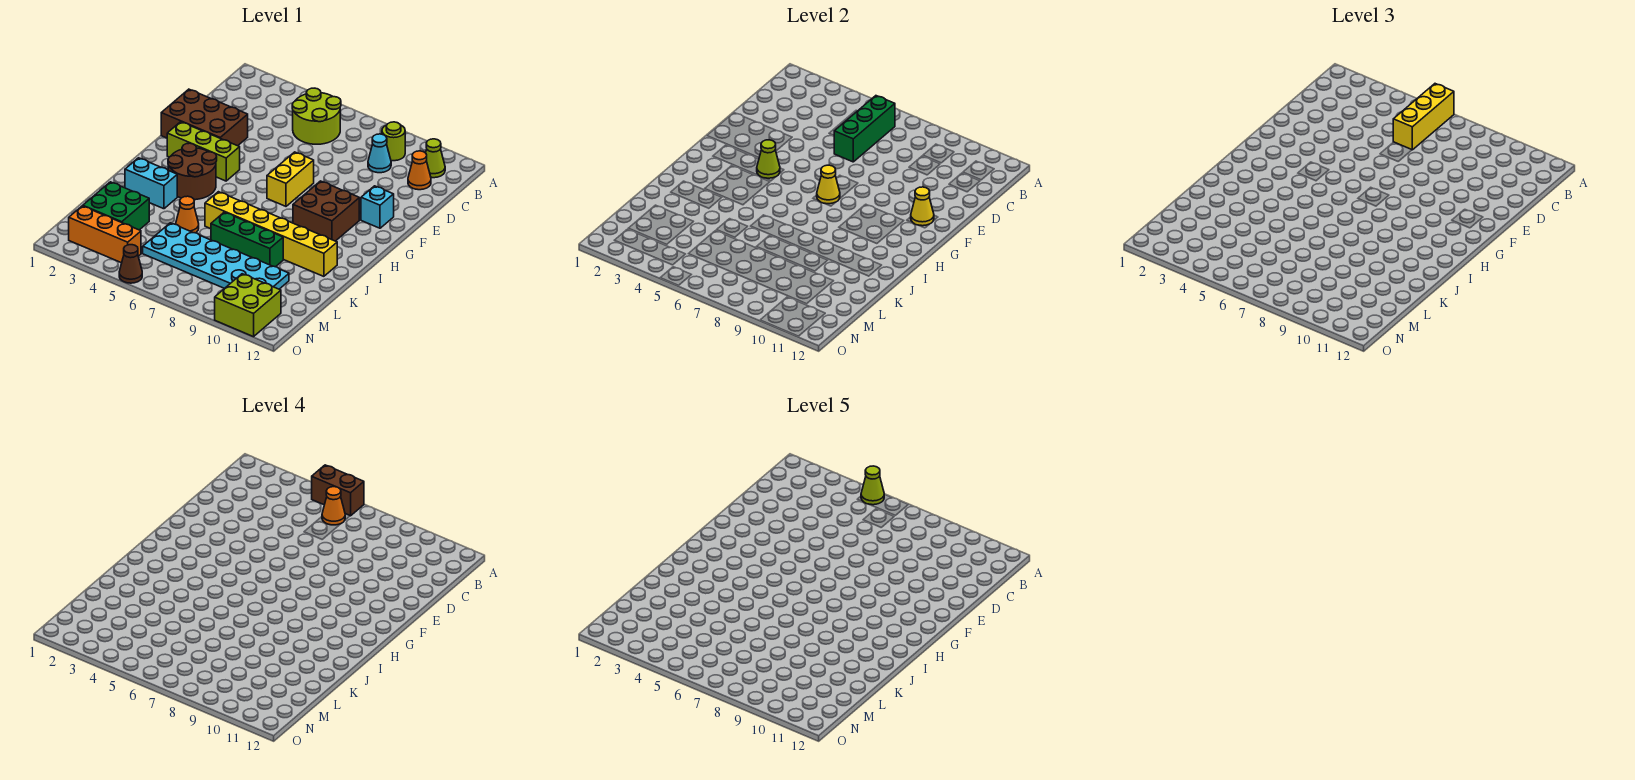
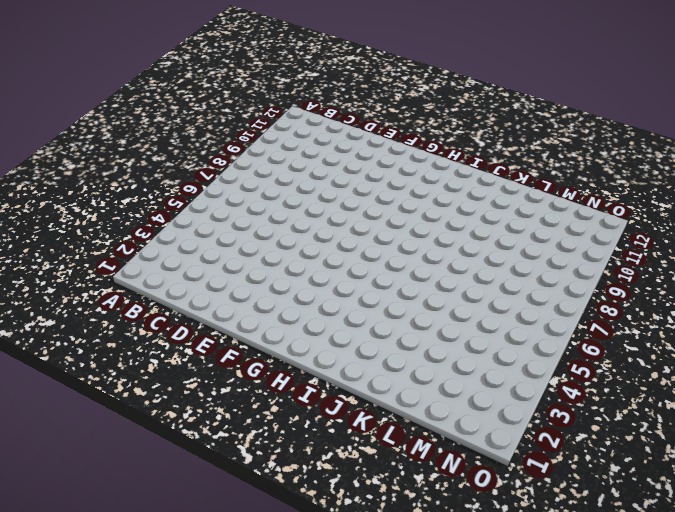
none -> lime round brick B5:C6 level 1
none -> lime round brick B9 level 1
none -> lime cone B11 level 1

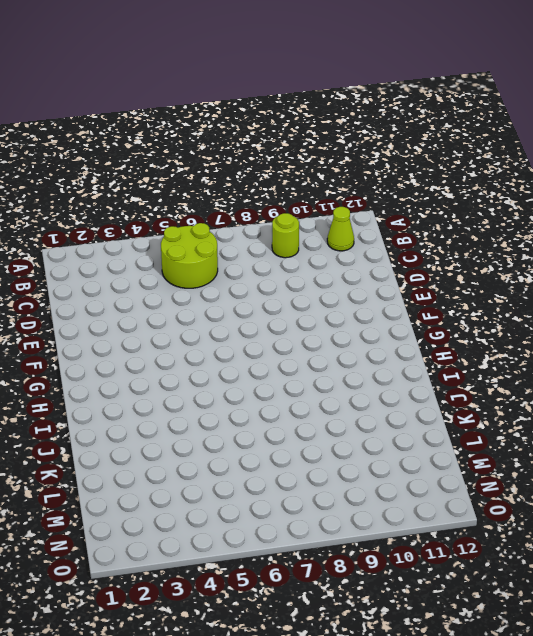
none -> cyan cone C9 level 1
none -> orange cone C11 level 1
none -> brown brick E1:F3 level 1

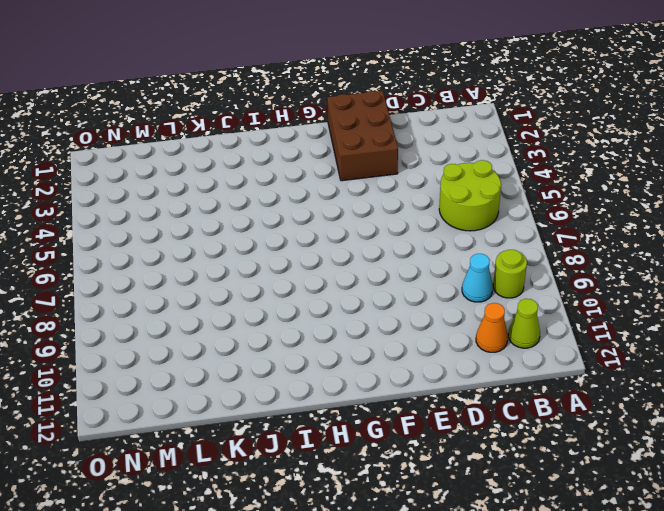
none -> yellow brick F7:G7 level 1
none -> cyan brick F11 level 1
none -> lime brick G2:G4 level 1

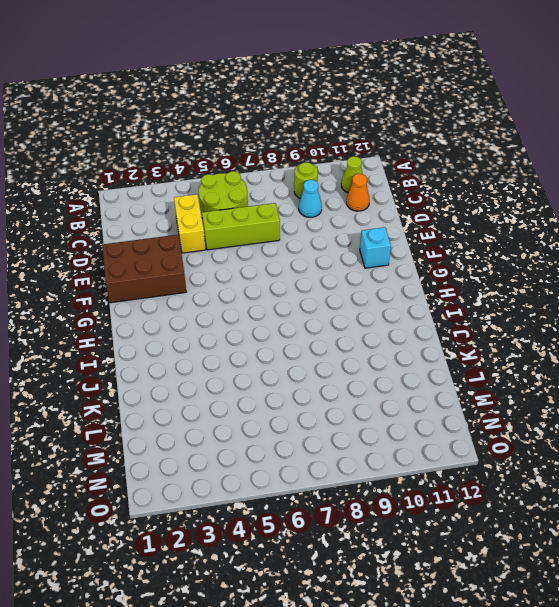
yellow brick C4:D4 level 1 -> yellow brick F7:G7 level 1
lime brick D5:D7 level 1 -> lime brick G2:G4 level 1
none -> brown brick G9:H10 level 1
none -> brown round brick H3:I4 level 1
none -> cyan brick J2:J3 level 1

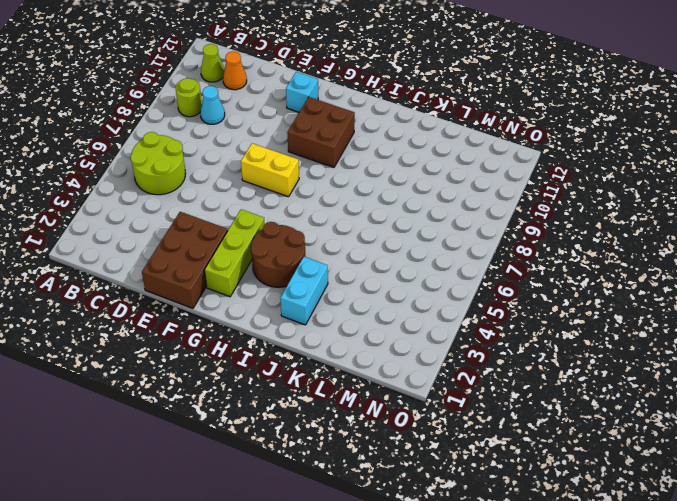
none -> yellow brick J6:J11 level 1
none -> orange cone K5 level 1
none -> green brick K7:K9 level 1

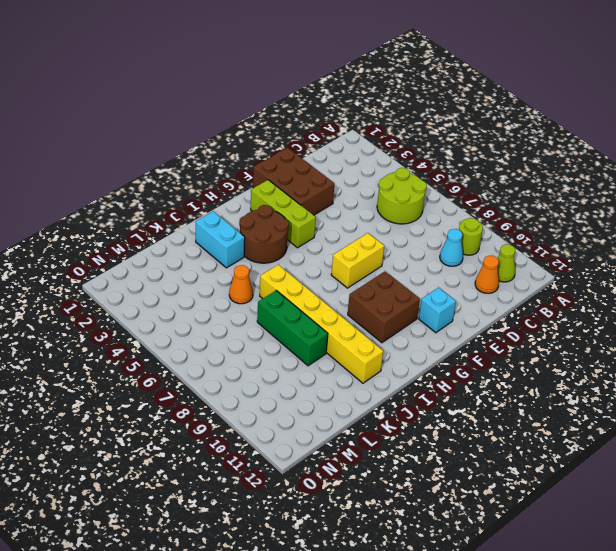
none -> green brick L2:M3 level 1
none -> cyan plate L5:M10 level 1
none -> orange brick N2:N4 level 1

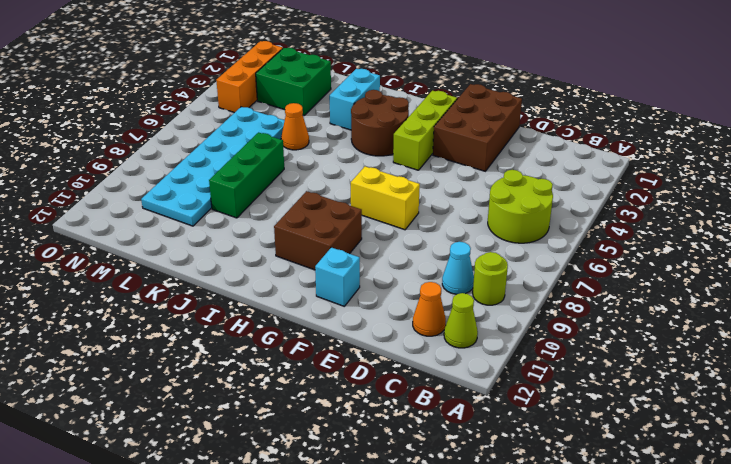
none -> yellow brick J6:J11 level 1
none -> lime brick N10:O11 level 1
none -> brown cone O5 level 1

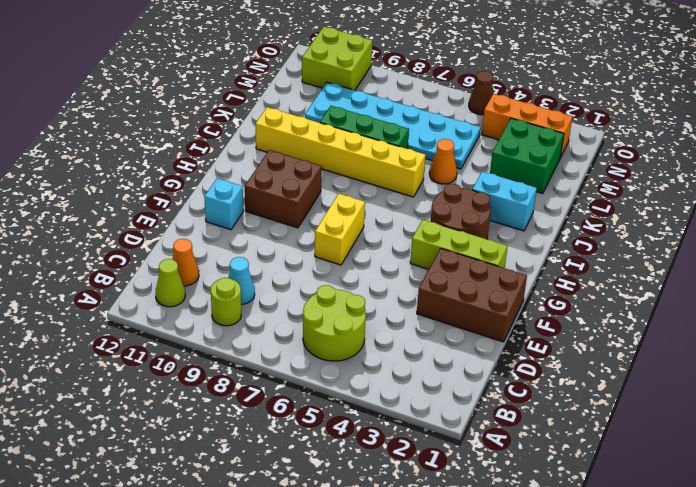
none -> green brick B6:D6 level 2
none -> yellow cone F11 level 2
none -> lime cone G4 level 2

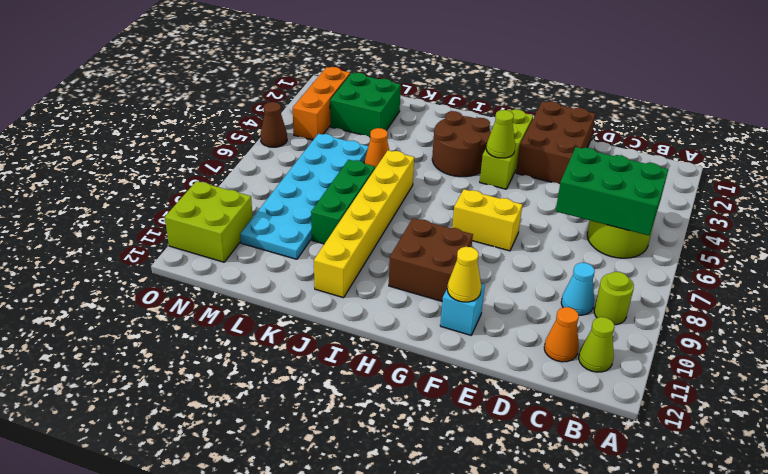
green brick B5:D6 level 2 -> green brick B6:D6 level 2
none -> cyan brick J2:J3 level 1
none -> yellow cone G7 level 2
none -> yellow brick A6:C6 level 3

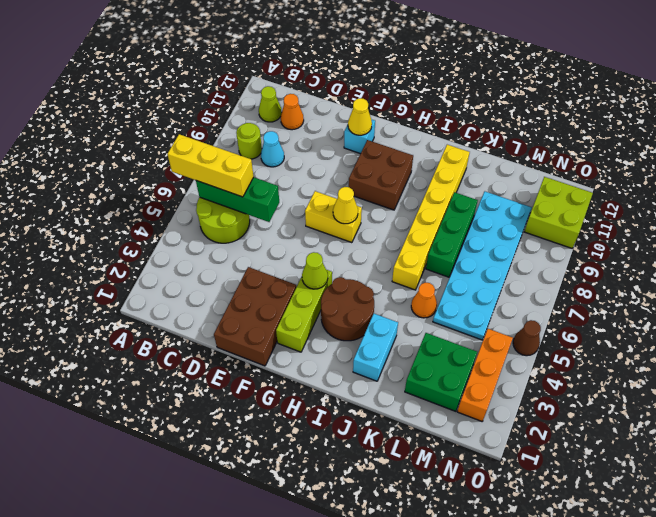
none -> brown brick A5:A6 level 4
none -> orange cone B6 level 4
none -> lime cone A5 level 5

